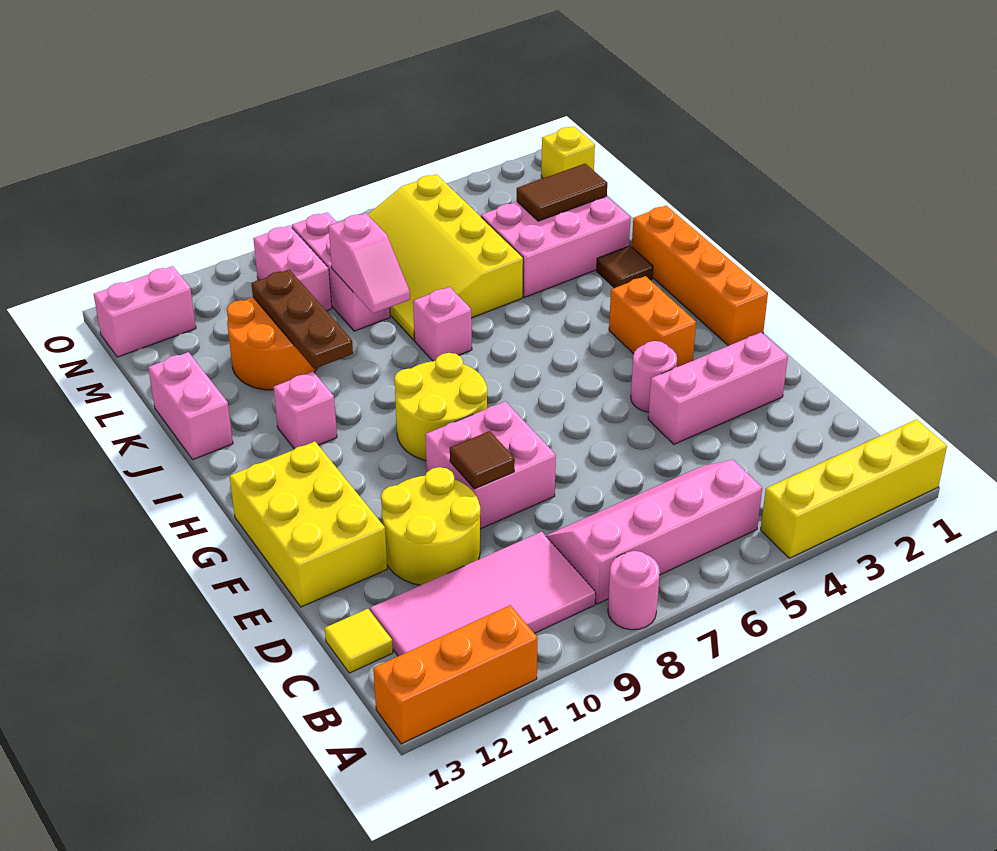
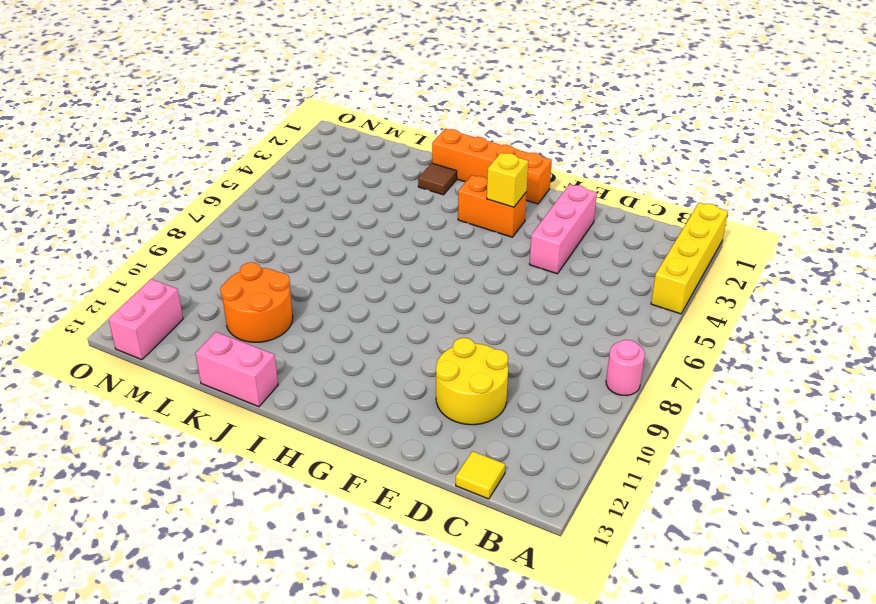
yellow brick G3 level 2 -> yellow brick N1 level 1
none -> orange brick A11:A13 level 1
none -> pink slope B5:C8 level 1 top B
none -> pink tile B9:C12 level 1

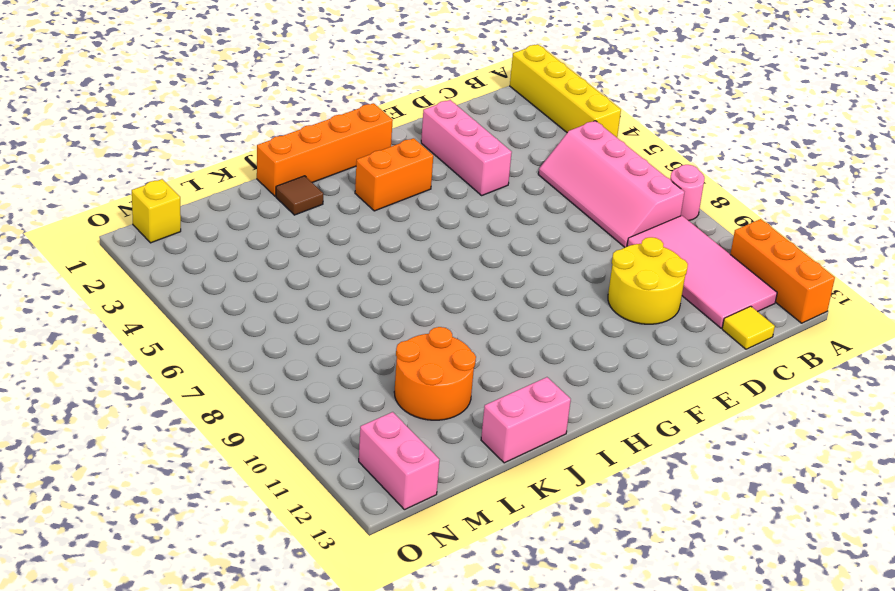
none -> pink brick E8:F9 level 1
none -> yellow brick E12:G13 level 1
none -> pink round brick F4 level 1

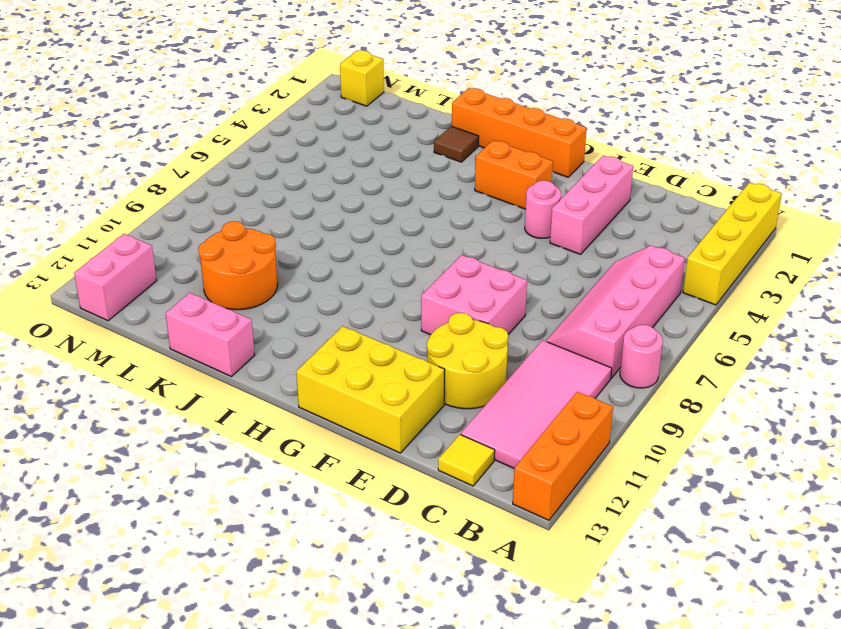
none -> yellow round brick G8:H9 level 1
none -> pink brick I11 level 1
none -> pink brick J7 level 1

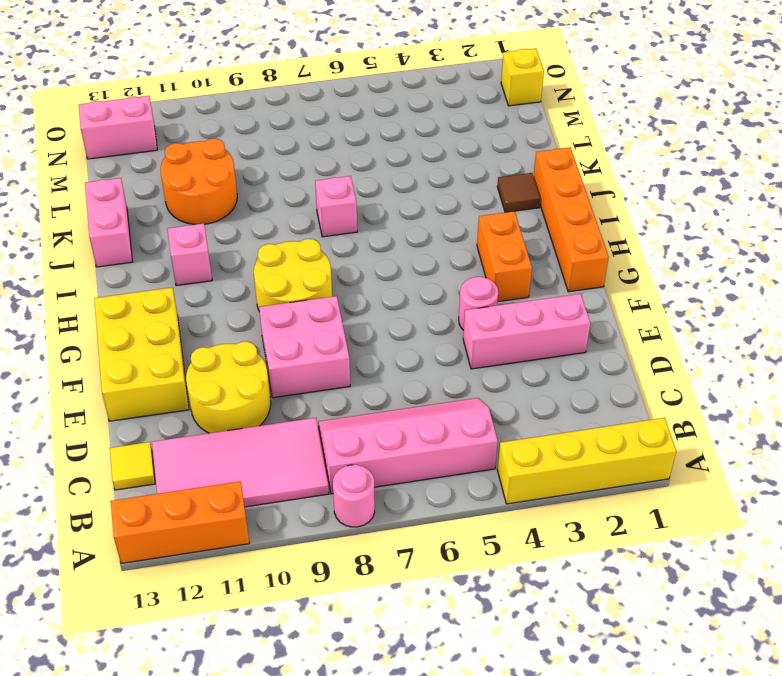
none -> pink brick K2:L4 level 1
none -> yellow slope K5:N7 level 1 top 5
none -> pink brick L8:N8 level 1

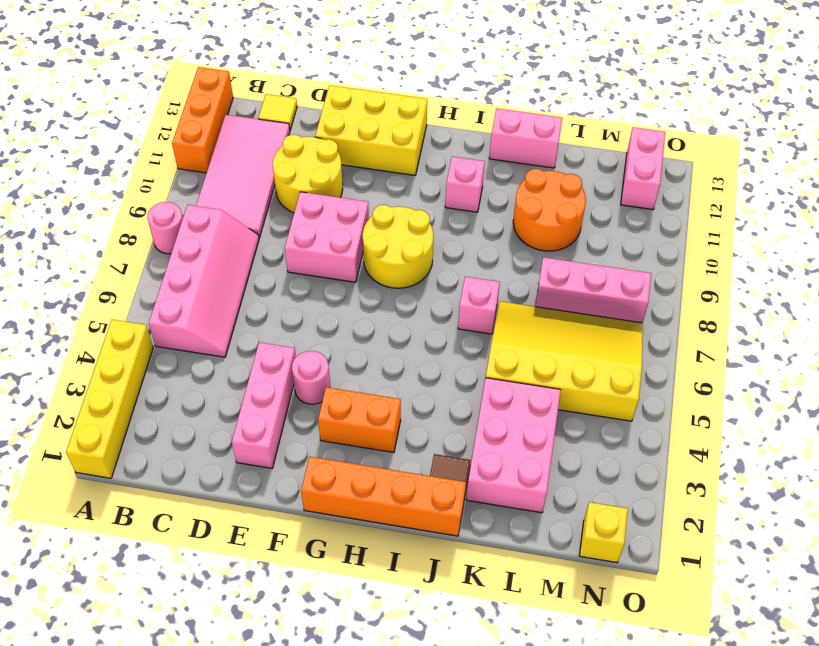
none -> pink brick M9:N9 level 1
none -> brown tile E9 level 2
none -> brown plate J10:L10 level 2

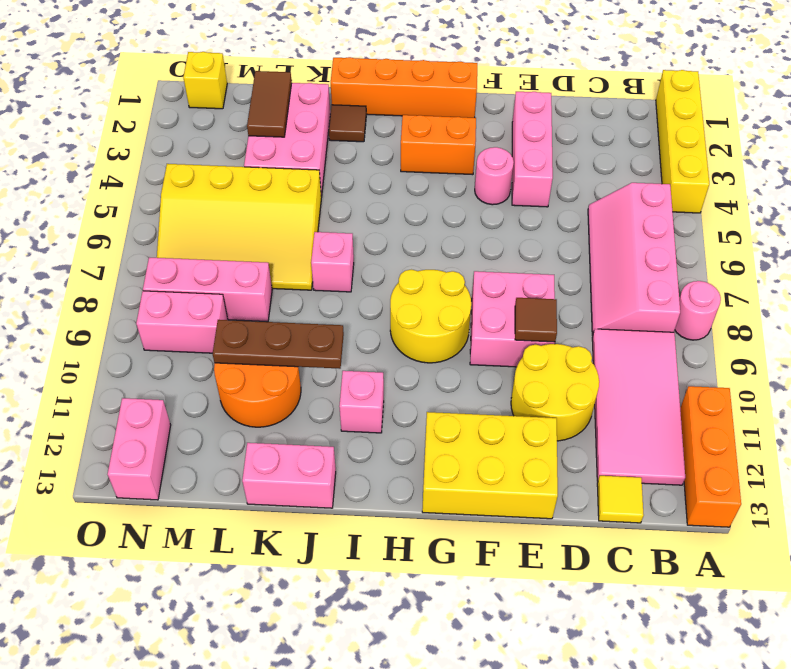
none -> pink slope K8:L8 level 2 top L

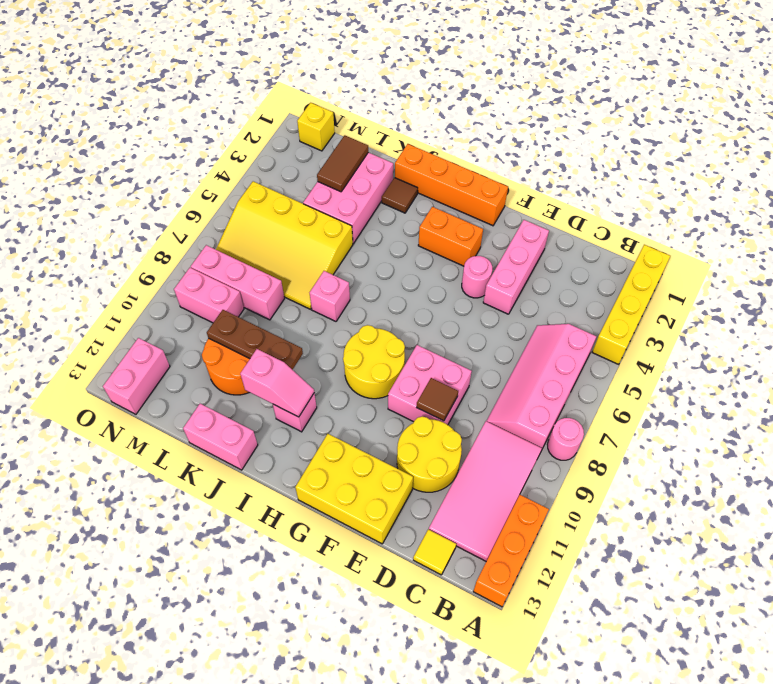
pink slope I11:J11 level 2 top J -> pink slope K8:L8 level 2 top L

